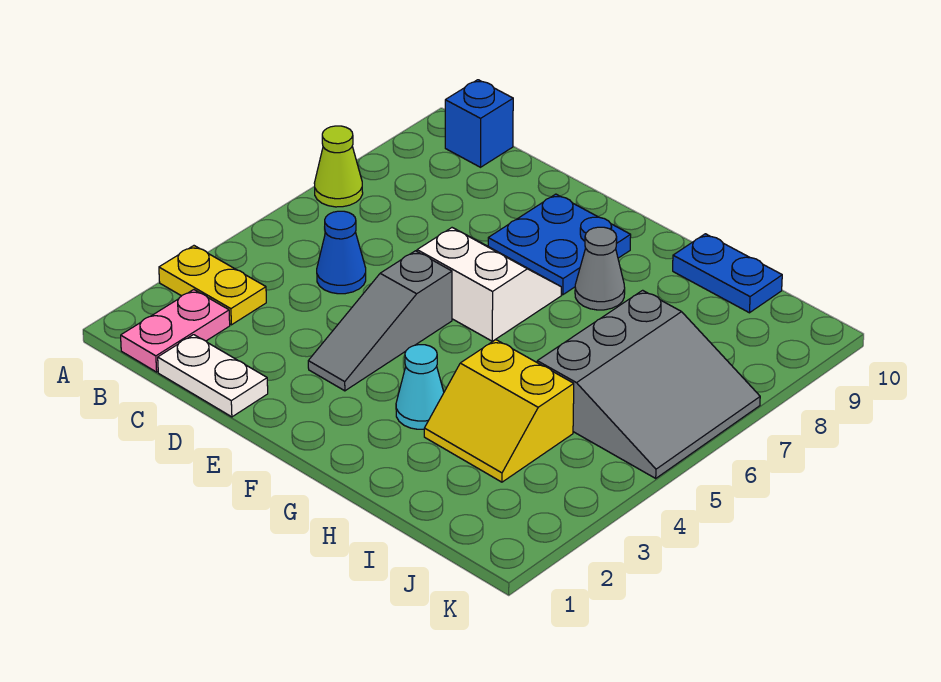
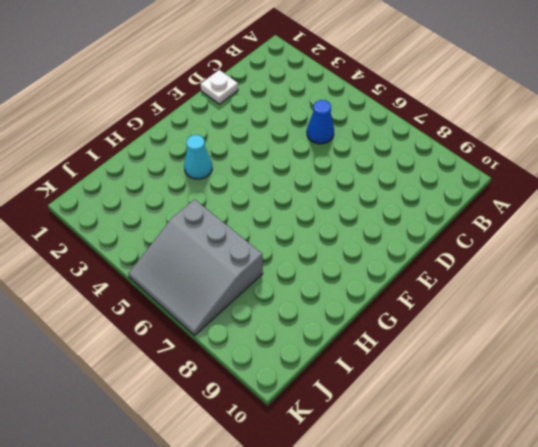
white plate D1 level 1 -> white plate C1:D1 level 1
none -> yellow plate A3:B3 level 1
none -> lime cone A7 level 1
none -> pink plate B1:B2 level 1

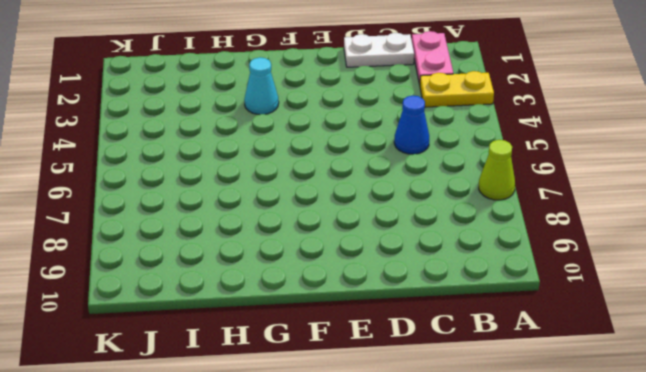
none -> blue brick B10 level 1
none -> grey slope E3:E5 level 1 top 5
none -> white slope E6:F7 level 1 top 6

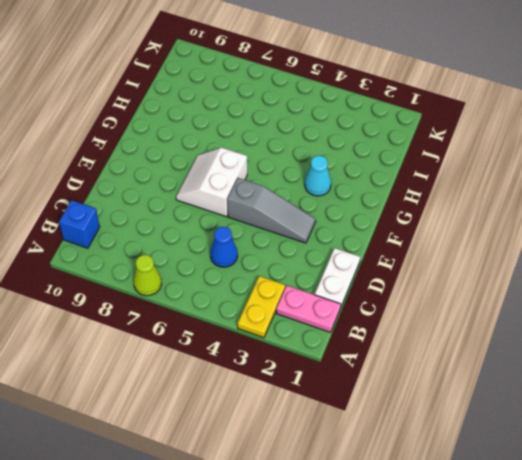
none -> blue plate E8:F9 level 1
none -> grey cone G8 level 1
none -> yellow slope H3:I4 level 1 top 4

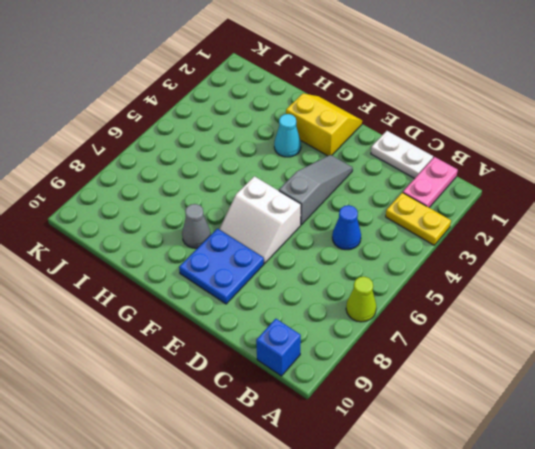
yellow slope F1:G2 level 1 top 2 -> yellow slope H3:I4 level 1 top 4
none -> blue plate H10:I10 level 1
none -> grey slope I5:K7 level 1 top I

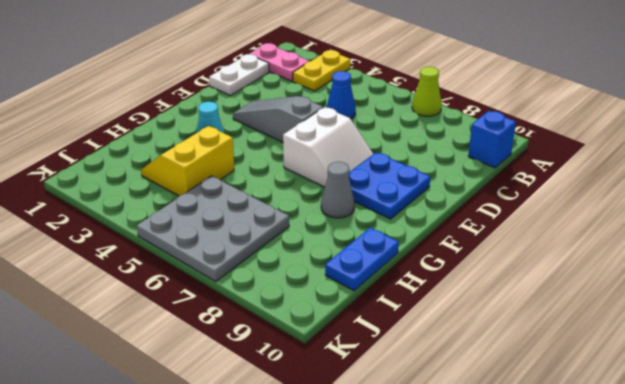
grey plate I5:K7 level 1 -> grey slope I5:K7 level 1 top I

